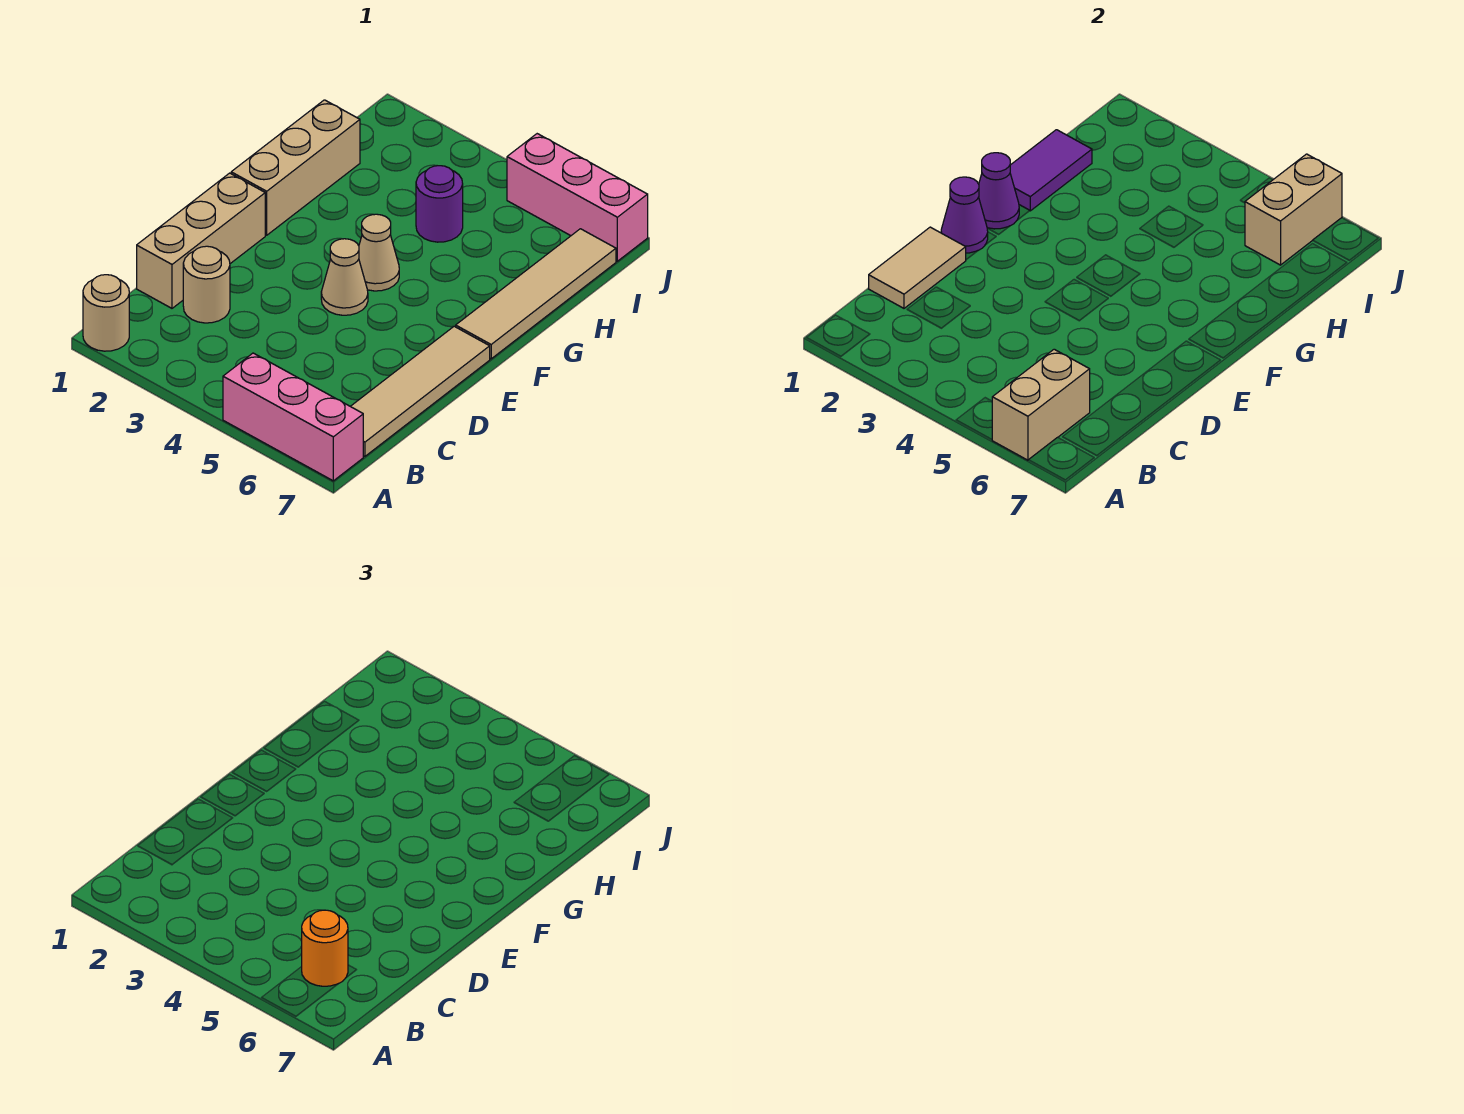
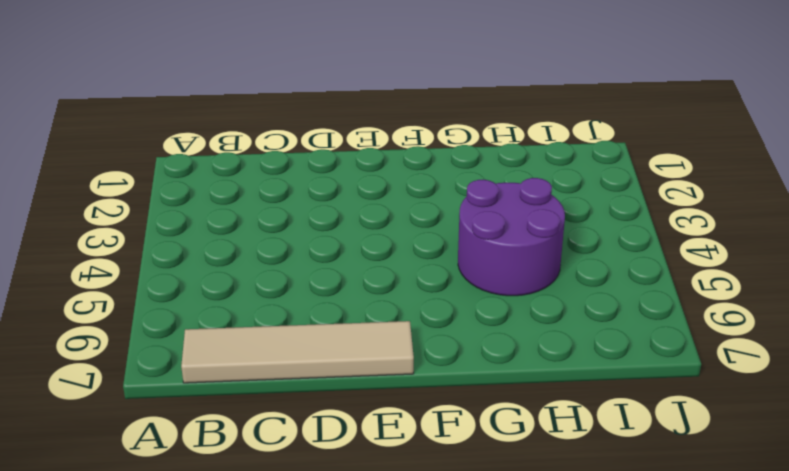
purple round brick G4:H5 level 1 -> purple round brick H4 level 1
none -> tan round brick A1 level 1
none -> pink brick A5:A7 level 1
none -> tan brick C1:E1 level 1

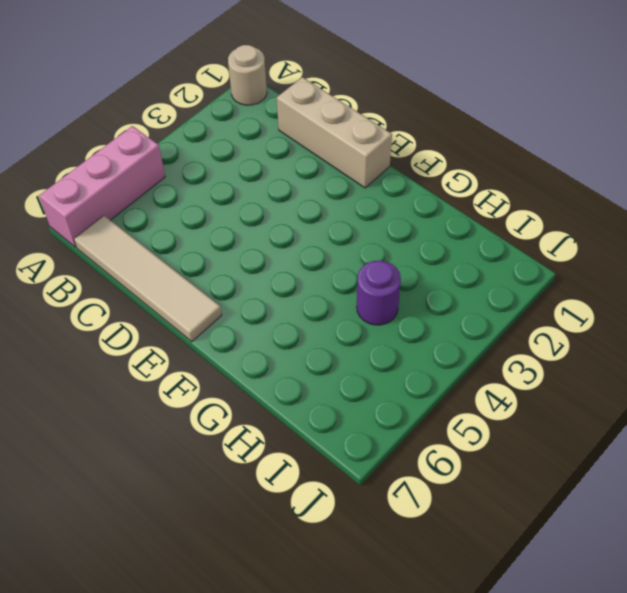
none -> tan round brick C2 level 1
none -> tan cone E4 level 1
none -> tan brick F1:H1 level 1

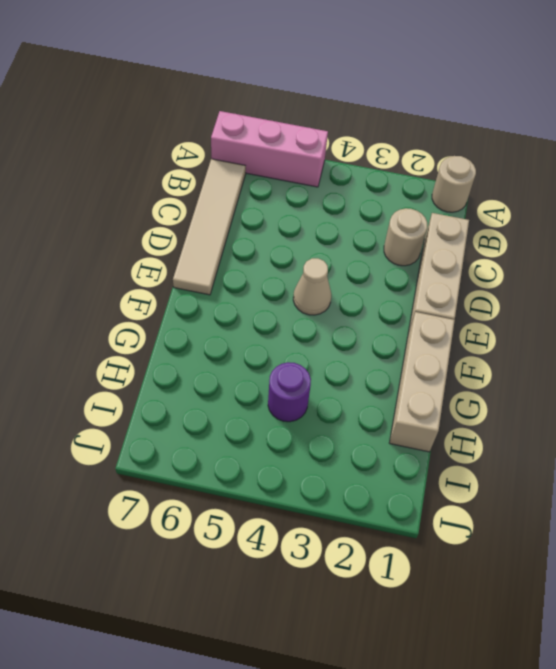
none -> tan cone F4 level 1
none -> tan tile F7:I7 level 1
none -> pink brick J5:J7 level 1

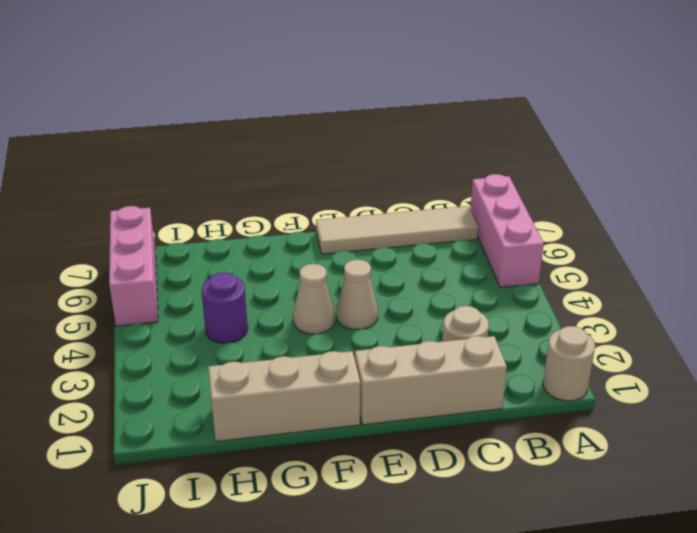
none -> tan tile F7:I7 level 1
none -> tan brick A6:B6 level 2
none -> tan tile C1:D1 level 2

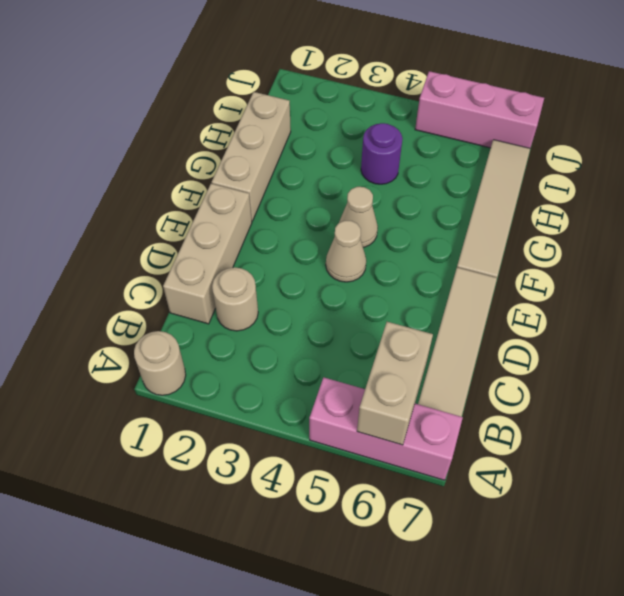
none -> tan tile C1:D1 level 2
none -> purple cone E1 level 2
none -> purple cone F1 level 2

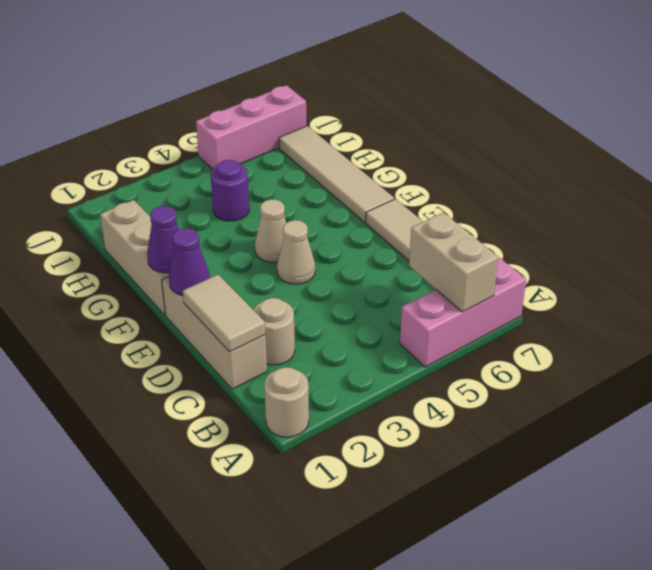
none -> purple tile G1:H1 level 2
none -> tan brick I6:J6 level 2
none -> orange round brick B6 level 3

